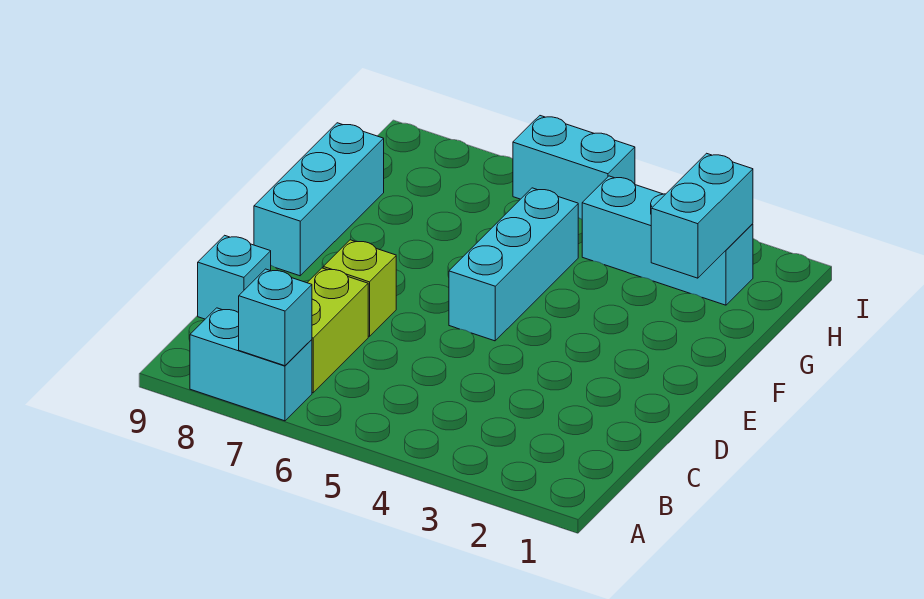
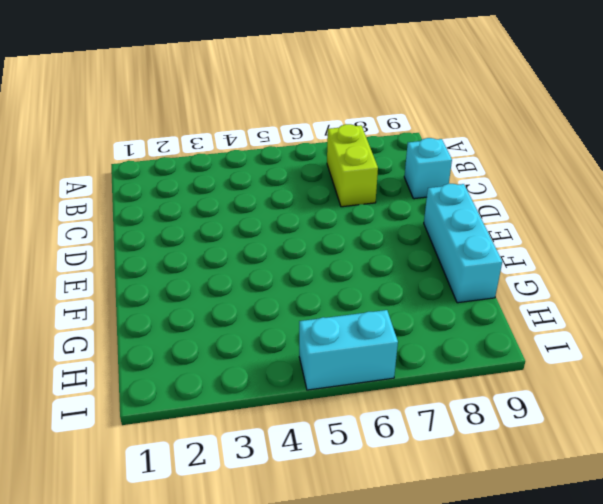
none -> cyan brick A7:A8 level 1
none -> lime brick D7 level 1

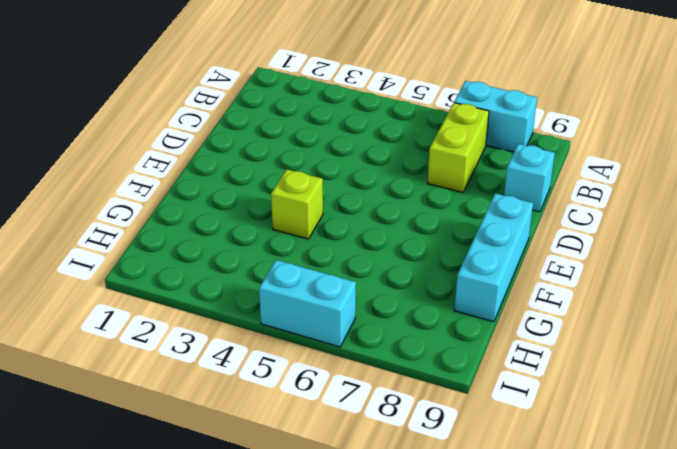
lime brick F4 level 1 -> lime brick D7 level 1
none -> cyan brick E5:G5 level 1
none -> cyan brick H2:H4 level 1

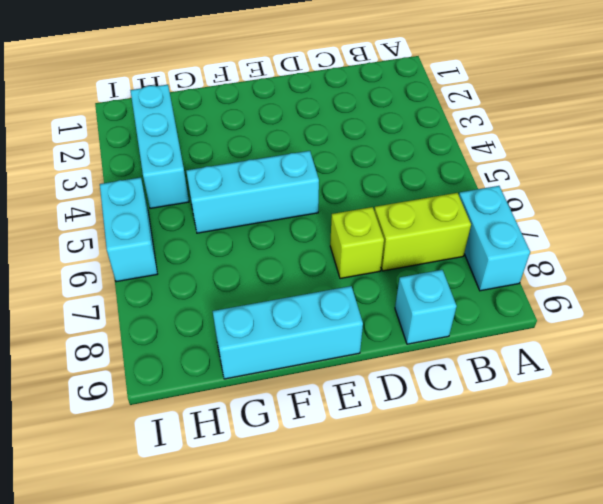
none -> cyan brick A7 level 2
none -> cyan brick G2:H2 level 2

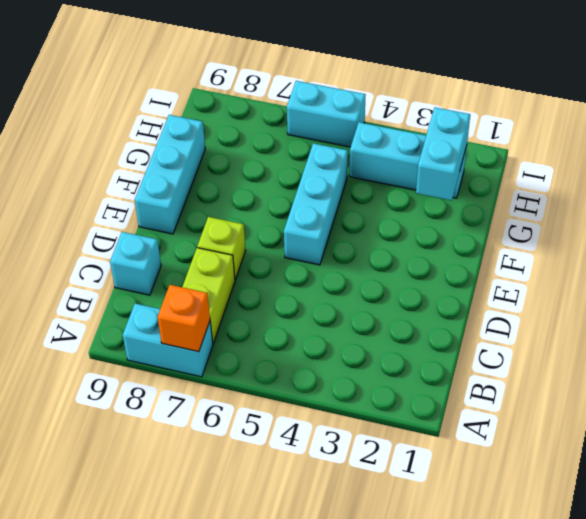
orange brick A7 level 2 -> cyan brick A7 level 2

